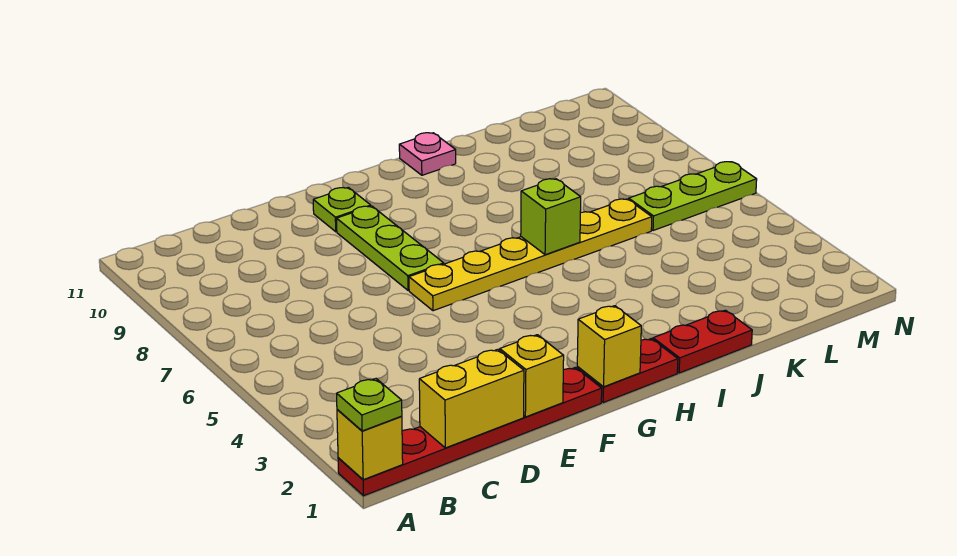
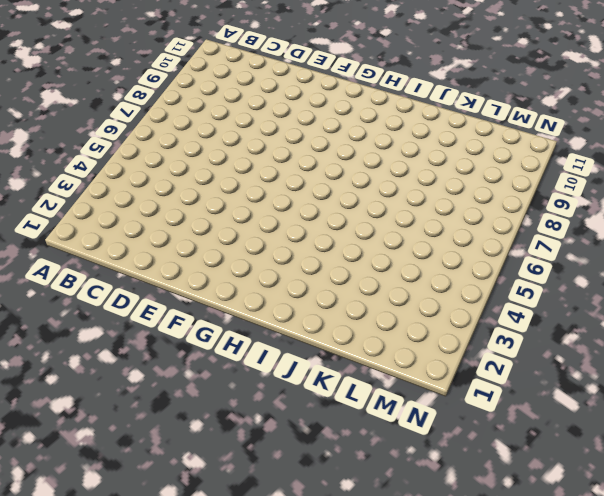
none -> red plate A1:F1 level 1
none -> yellow plate F6:K6 level 1
none -> lime plate F7:F9 level 1

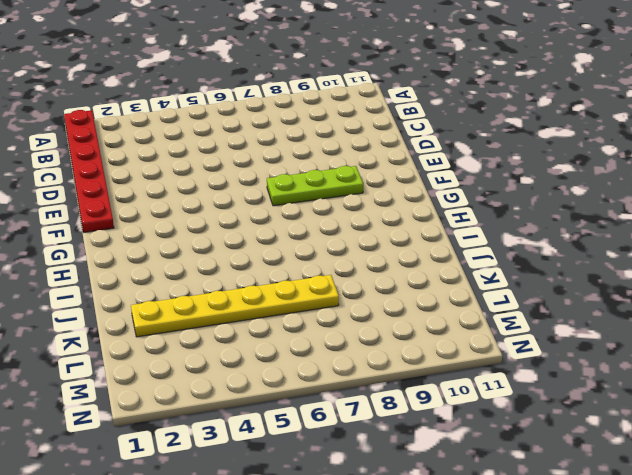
yellow plate K2:K7 level 1 -> yellow plate F6:K6 level 1
none -> lime plate F10 level 1
none -> red plate G1:H1 level 1
none -> red plate I1:J1 level 1

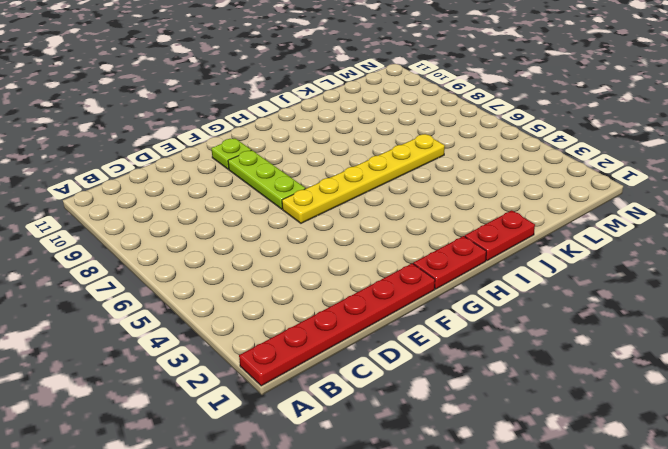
none -> pink plate I11 level 1
none -> lime plate L6:N6 level 1
none -> yellow brick A1 level 2

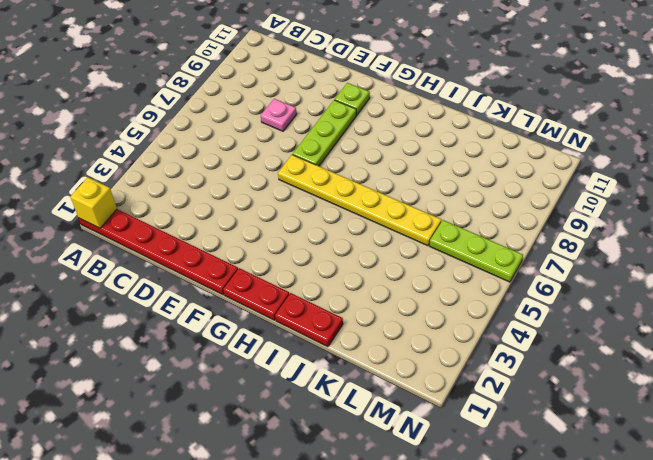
pink plate D8 level 1 -> pink plate I11 level 1
none -> yellow brick C1:D1 level 2
none -> yellow brick E1 level 2
none -> yellow brick G1 level 2

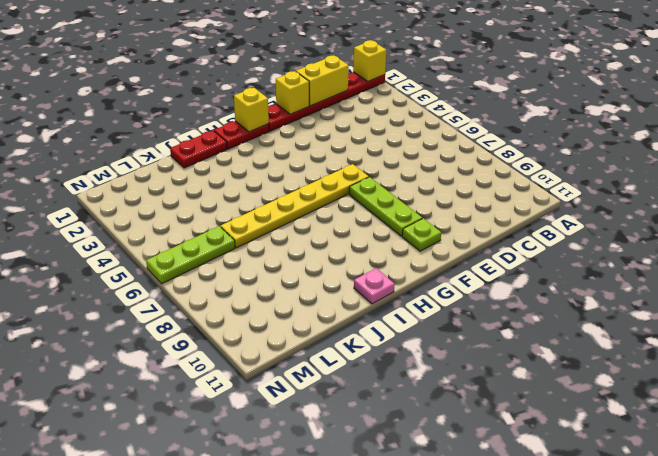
none -> lime brick I6 level 2
none -> lime plate A1 level 3

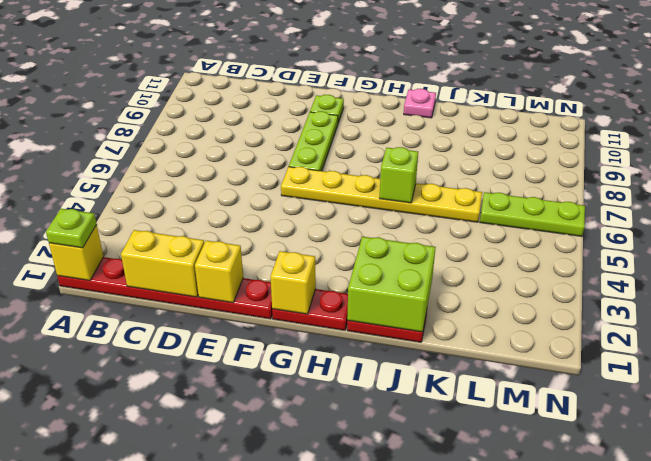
lime brick I1:J2 level 2 -> none

